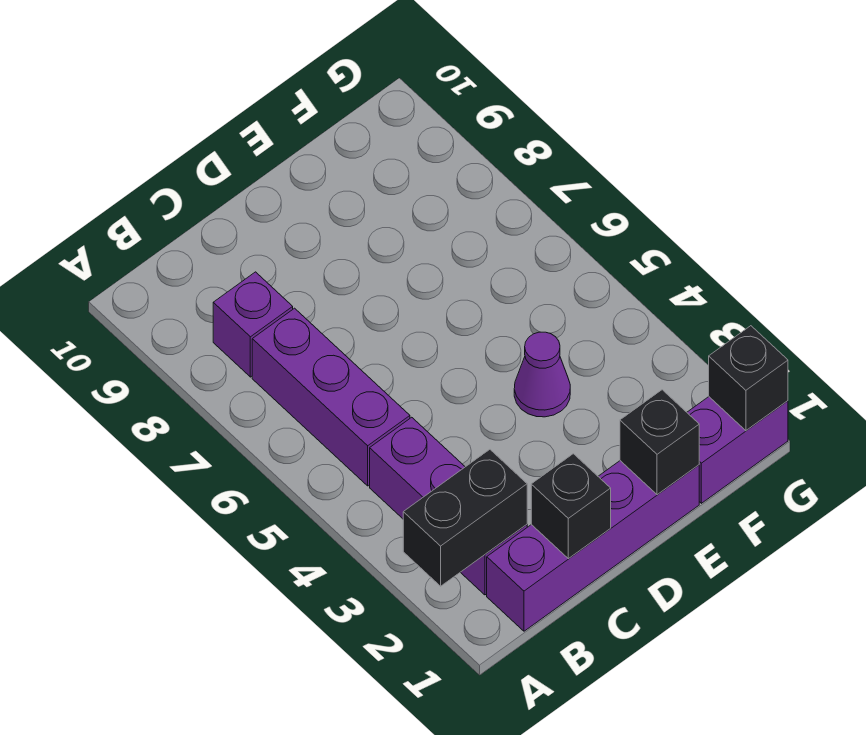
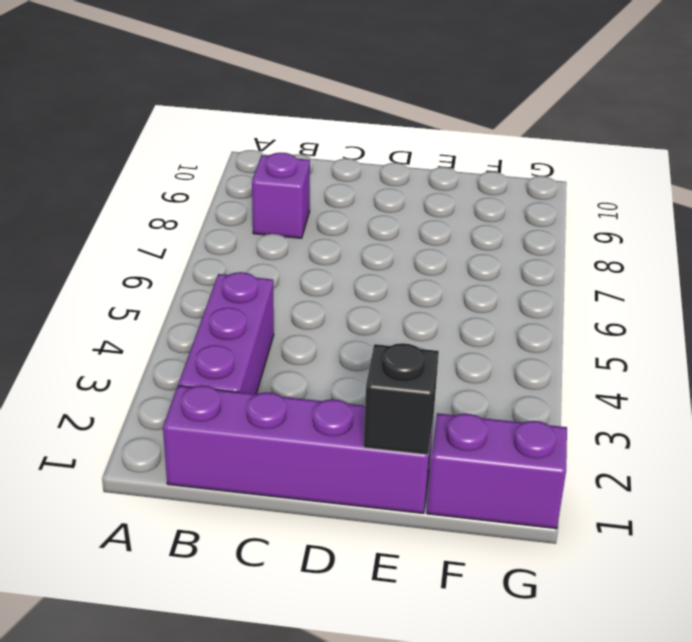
none -> purple brick B5:B7 level 1
none -> purple cone E4 level 1

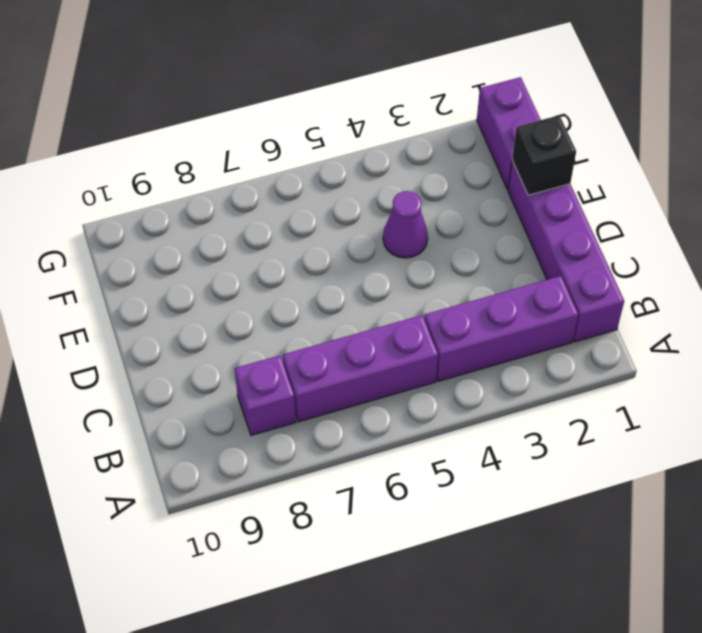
none -> black brick A2:B2 level 2
none -> black brick C1 level 2

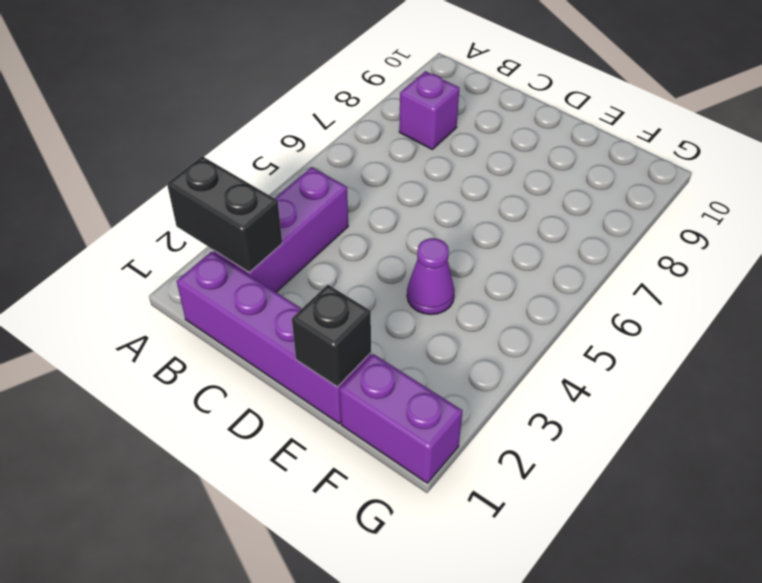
none -> purple brick B5:B7 level 1
none -> black brick C1 level 2

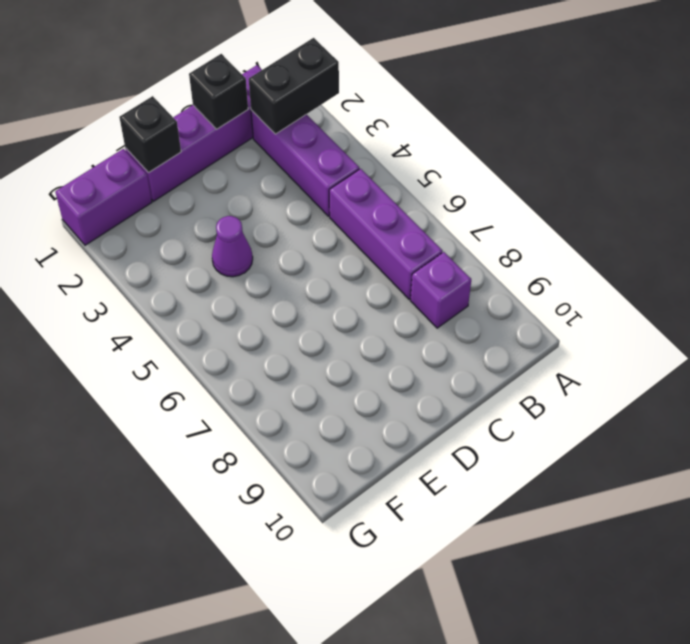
none -> black brick G1 level 2

